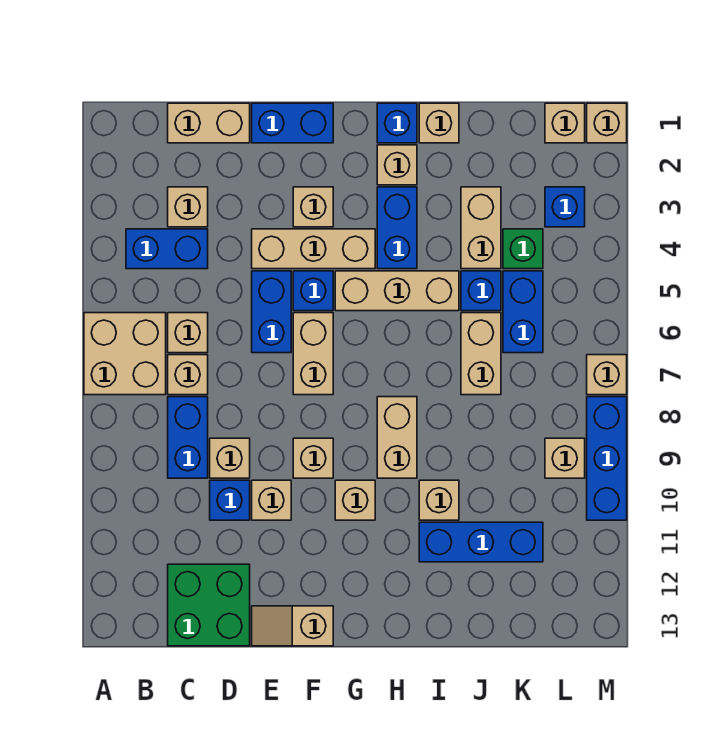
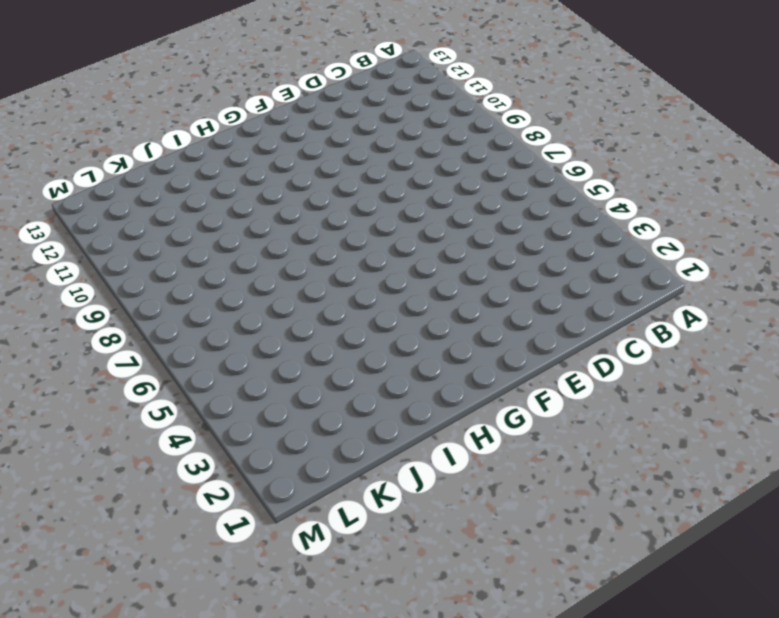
none -> tan brick A6:B7 level 1
none -> blue brick B4:C4 level 1
none -> tan brick C1:D1 level 1
none -> tan brick C3 level 1

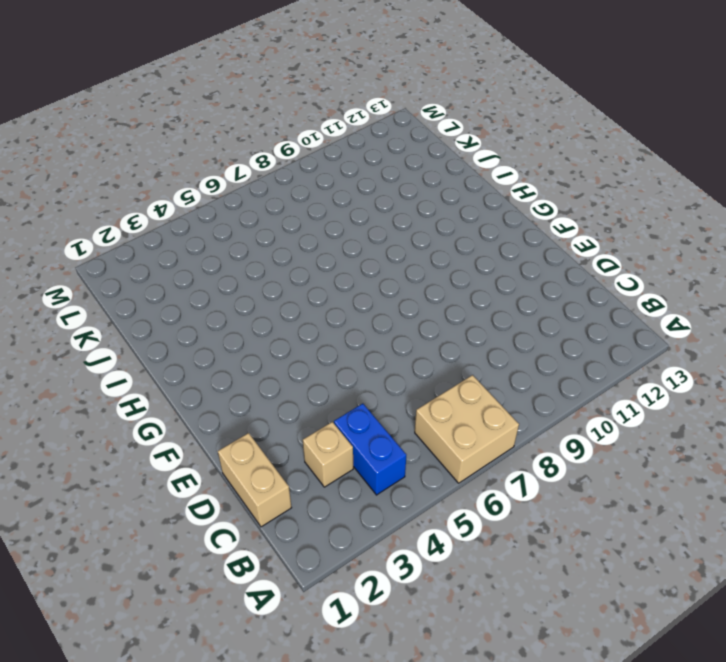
none -> tan brick C6 level 1
none -> tan brick C7 level 1
none -> blue brick C8:C9 level 1
none -> green brick C12:D13 level 1

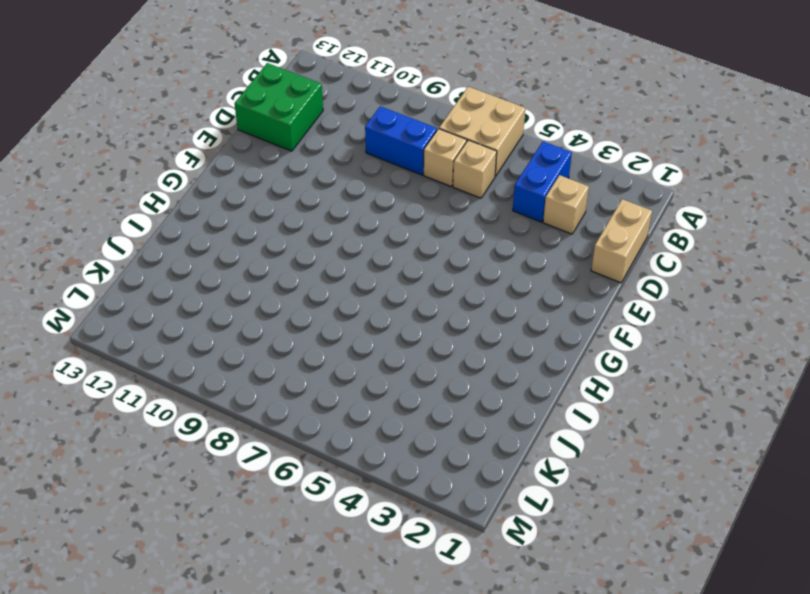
none -> tan brick D9 level 1
none -> blue brick D10 level 1
none -> blue brick E1:F1 level 1
none -> tan brick E4:G4 level 1

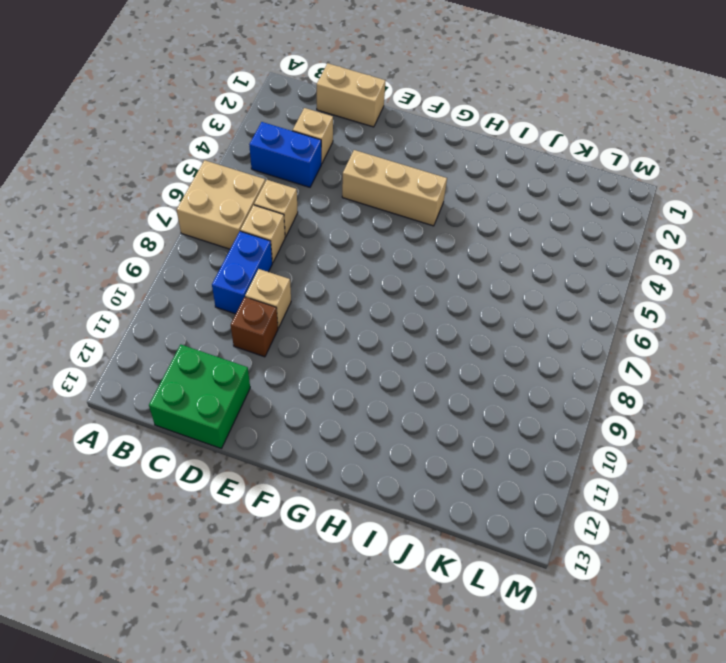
brown brick D10 level 1 -> blue brick D10 level 1
none -> blue brick E1:F1 level 1
none -> blue brick E5:E6 level 1
none -> tan brick E10 level 1
none -> tan slope E13:F13 level 1 top F

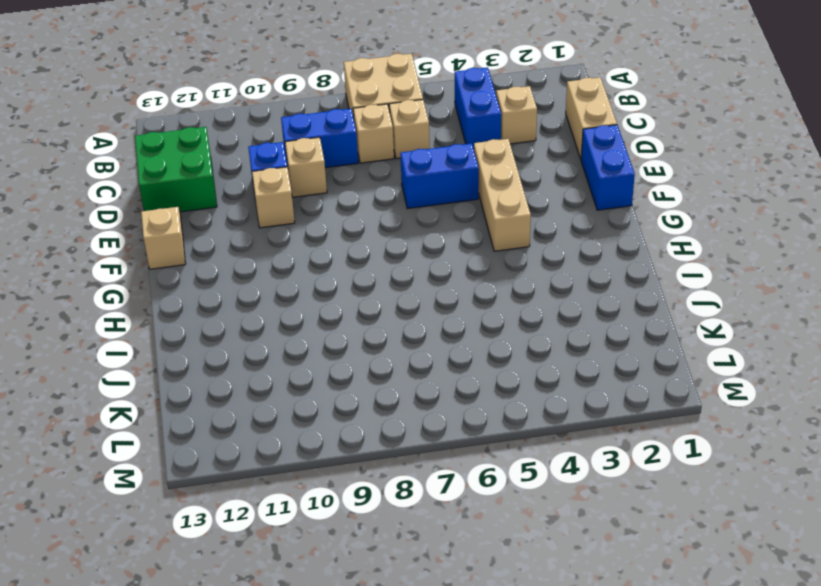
none -> tan brick F3 level 1
none -> blue brick F5 level 1
none -> tan brick F6:F7 level 1
none -> tan brick F9 level 1

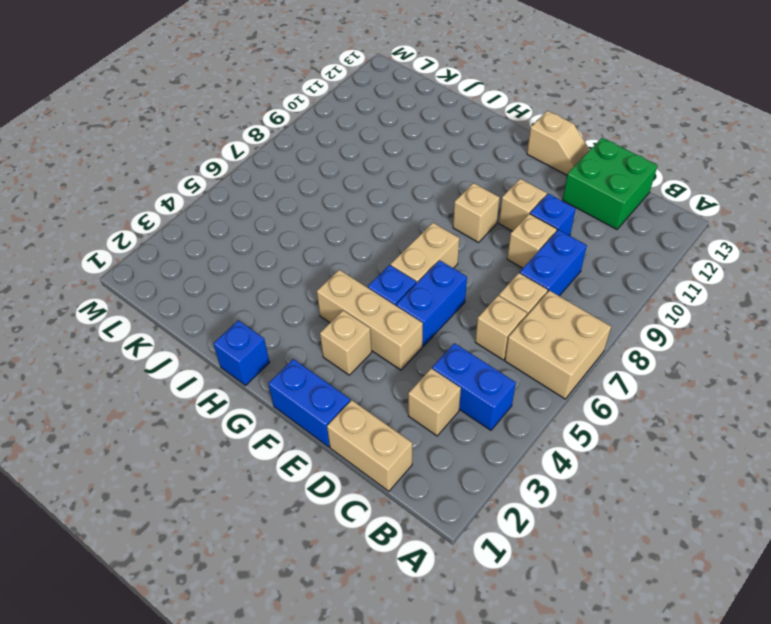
none -> tan brick G5:I5 level 1
none -> tan brick G10 level 1
none -> tan brick H2 level 1
none -> blue brick H3:H4 level 1

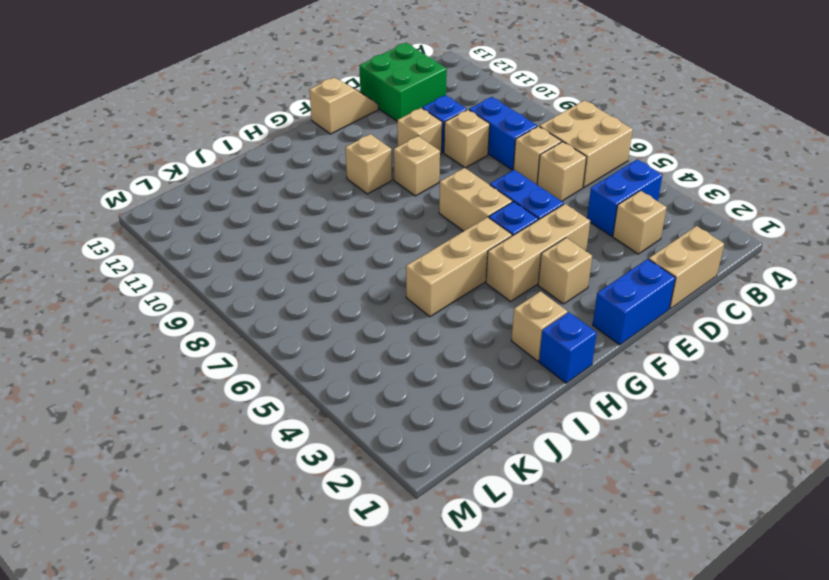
none -> blue brick H3:H4 level 1
none -> tan brick H8:H9 level 1
none -> tan brick I1 level 1
none -> tan brick I10 level 1

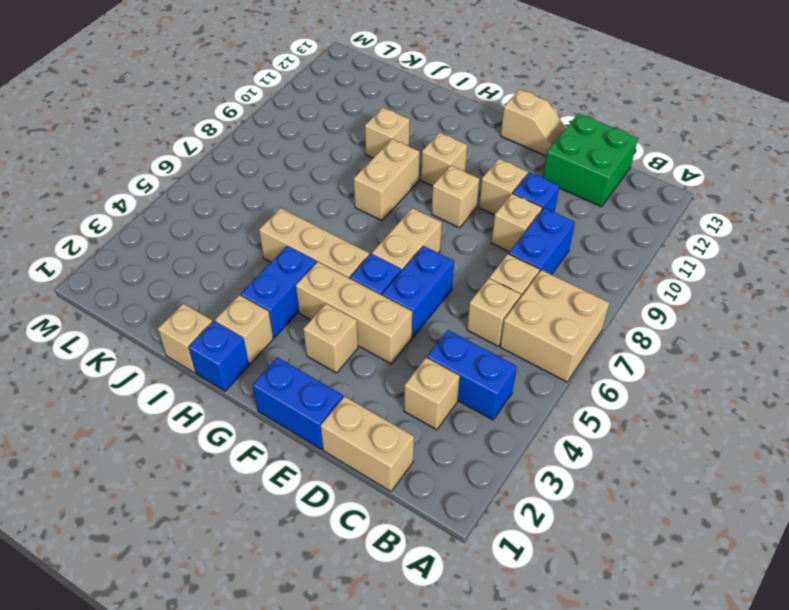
none -> blue brick I11:K11 level 1
none -> tan brick J3:J4 level 1
none -> blue brick J5 level 1
none -> tan brick J6:J7 level 1

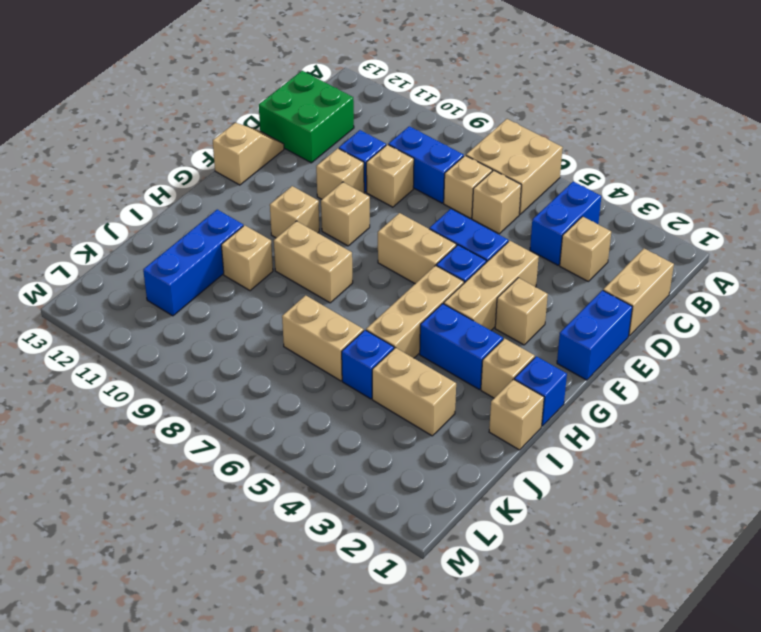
none -> green brick K4 level 1
none -> blue brick K5:K6 level 1
none -> tan brick L1 level 1
none -> blue brick L3 level 1

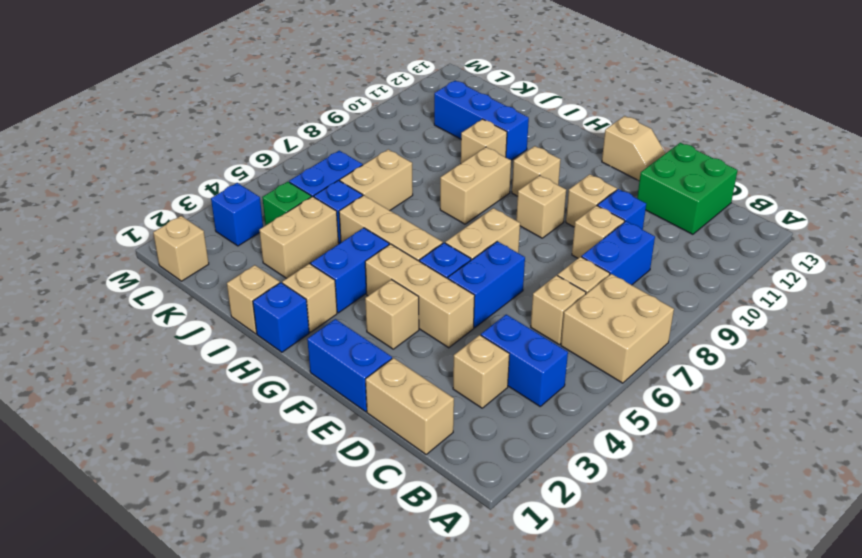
none -> tan brick L9 level 1
none -> tan brick M1 level 1
none -> tan brick M7 level 1
none -> blue brick M8:M10 level 1

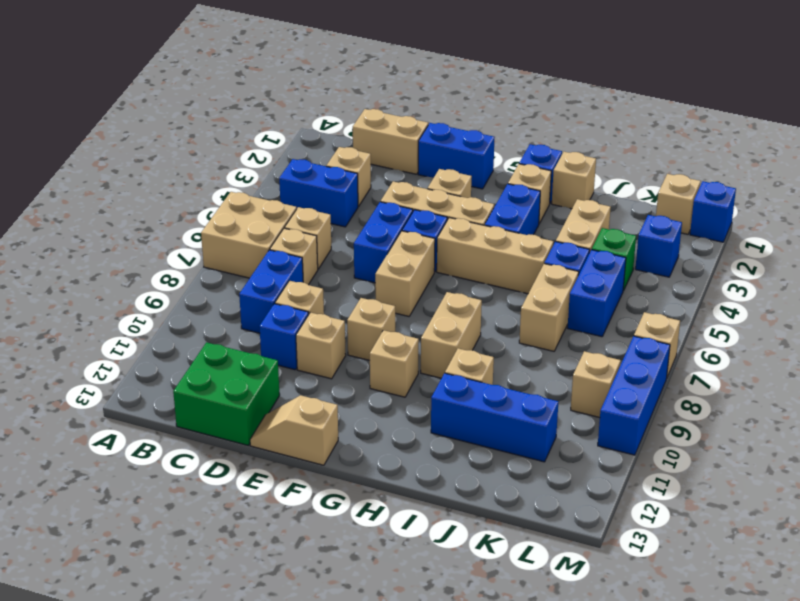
blue brick M1 level 1 -> tan brick M1 level 1

